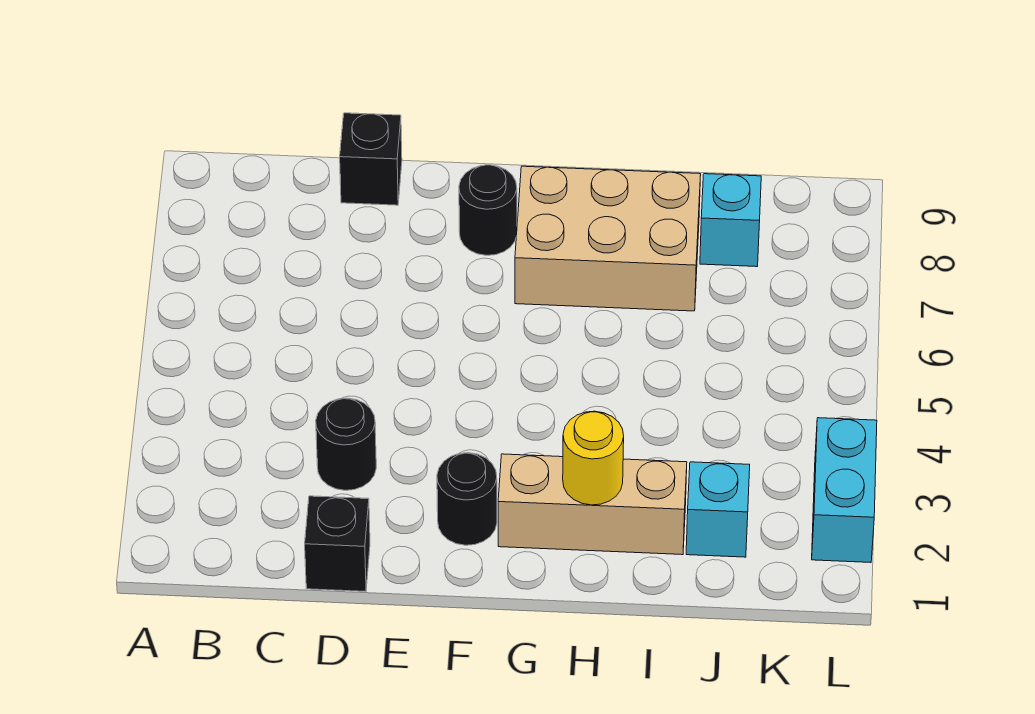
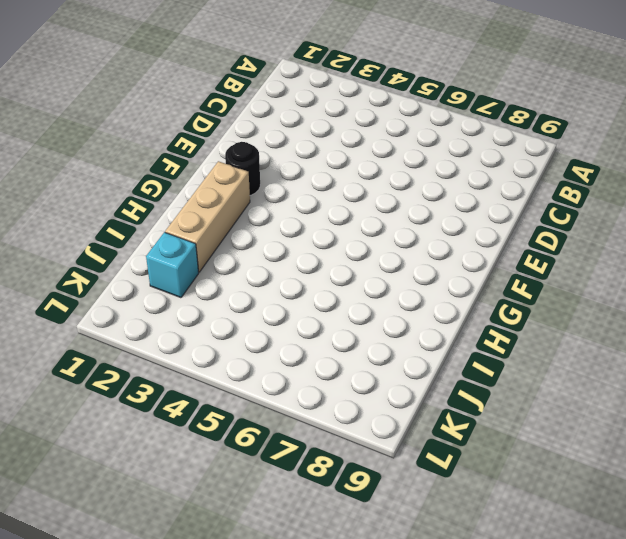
none -> black brick D1 level 1
none -> black round brick D3 level 1

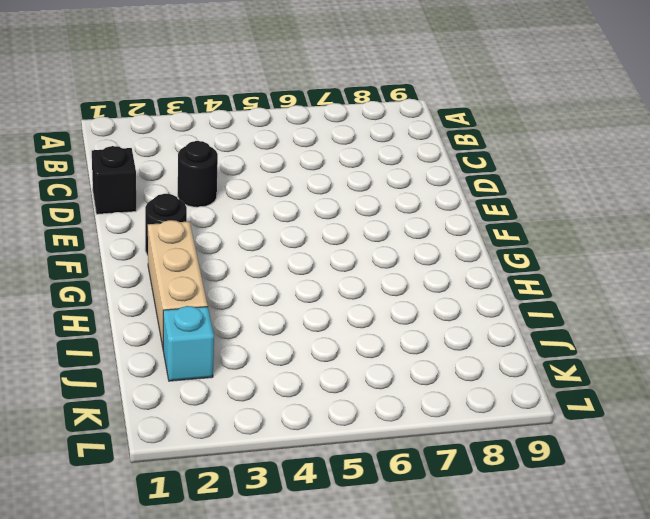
none -> black brick D9 level 1
none -> black round brick F8 level 1

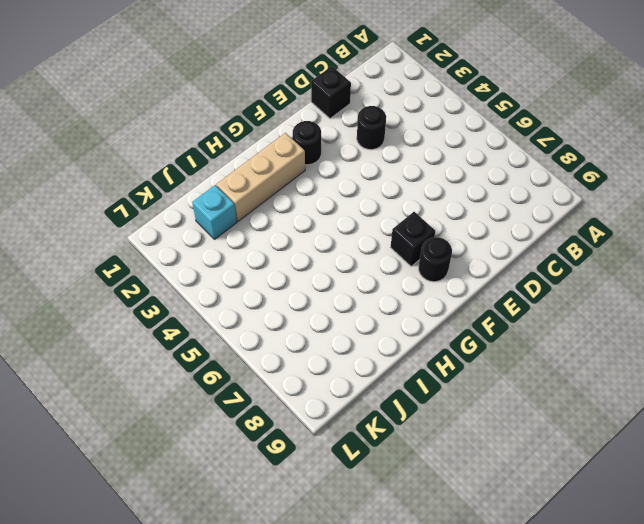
black brick F7 level 1 -> black brick D9 level 1
none -> tan brick G7:I8 level 1
none -> cyan brick J8 level 1

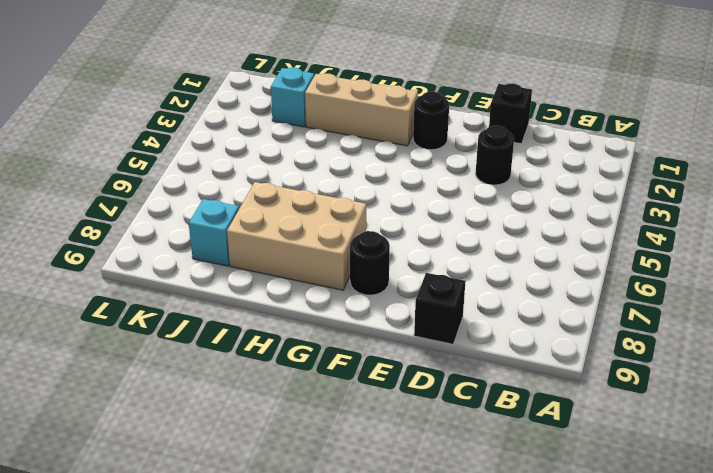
none -> cyan brick L2:L3 level 1
none -> yellow round brick H2 level 2

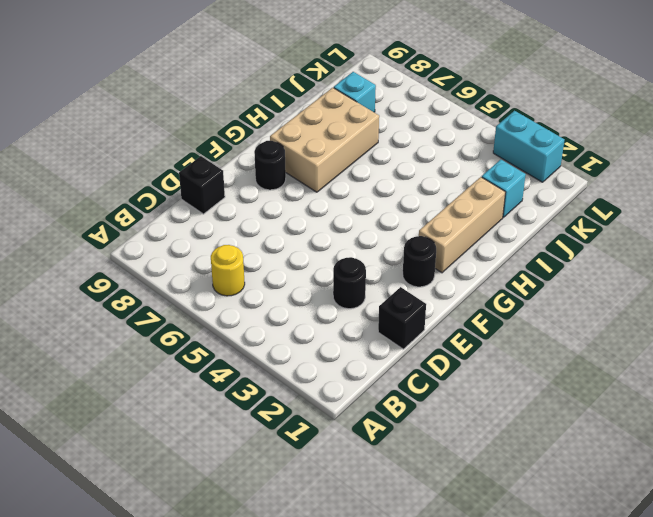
yellow round brick B6 level 1 -> yellow round brick H2 level 2

